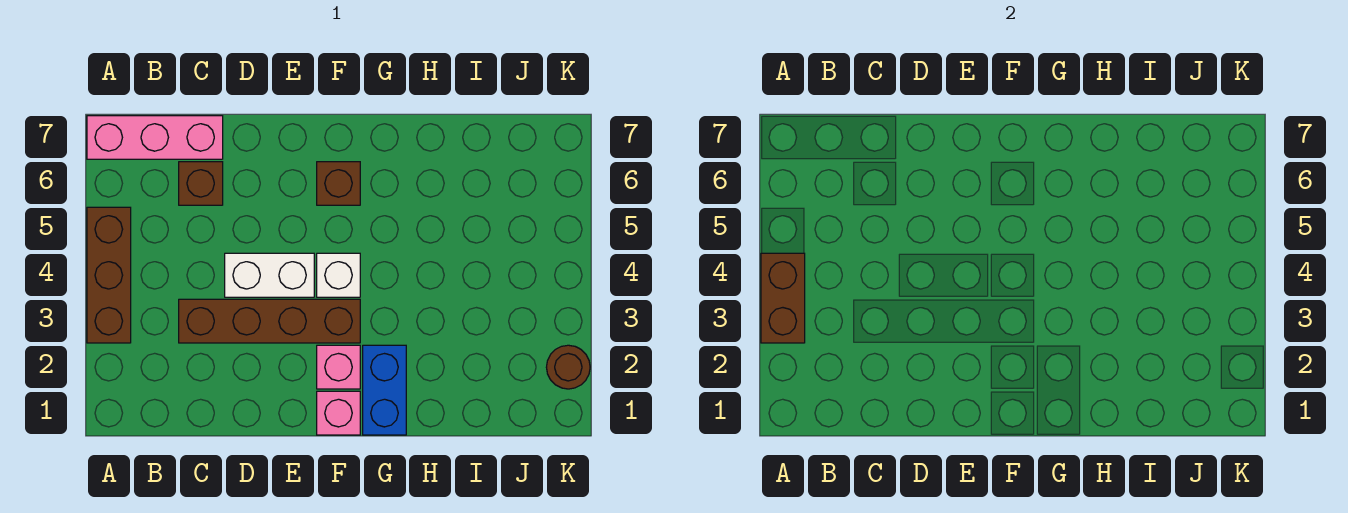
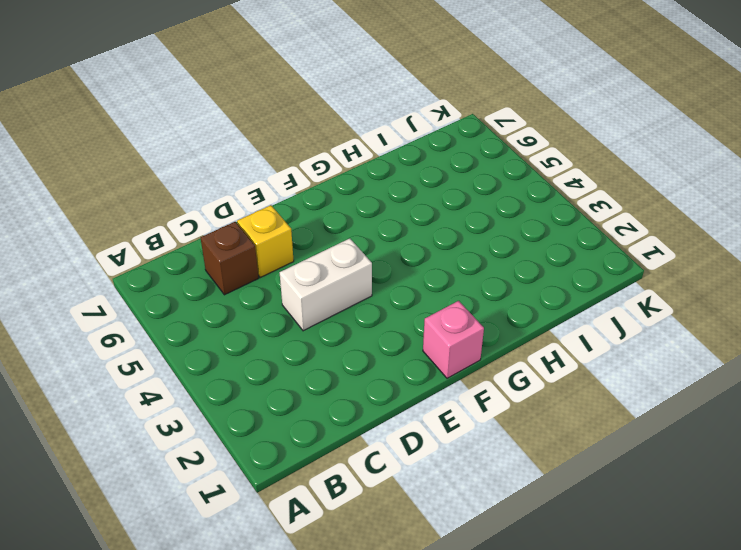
yellow brick D6 level 1 -> none
none -> brown brick A3:A5 level 1
none -> pink brick A7:C7 level 1
none -> brown brick C3:F3 level 1

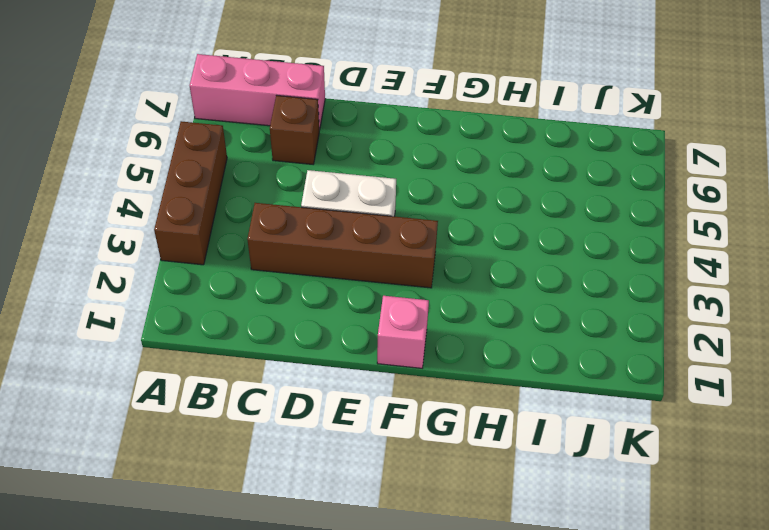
none -> pink brick F2 level 1
none -> white brick F4 level 1
none -> brown brick F6 level 1

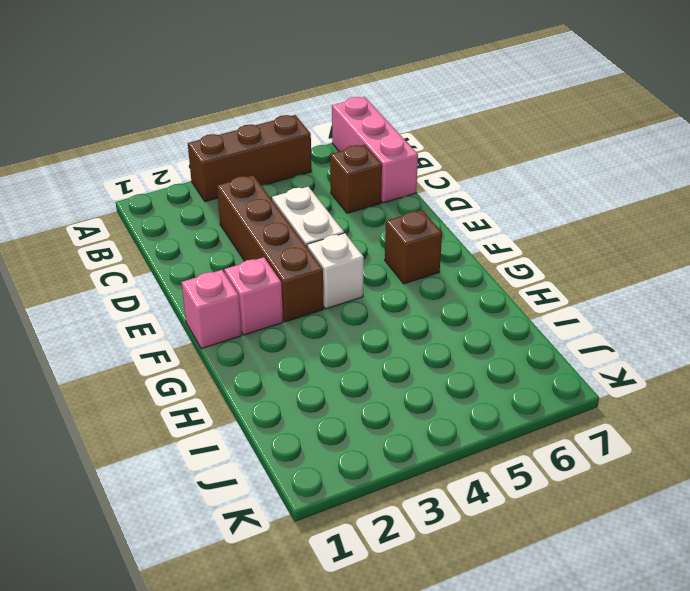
none -> blue brick G1:G2 level 1
none -> brown round brick K2 level 1
none -> brown brick A3:A4 level 2

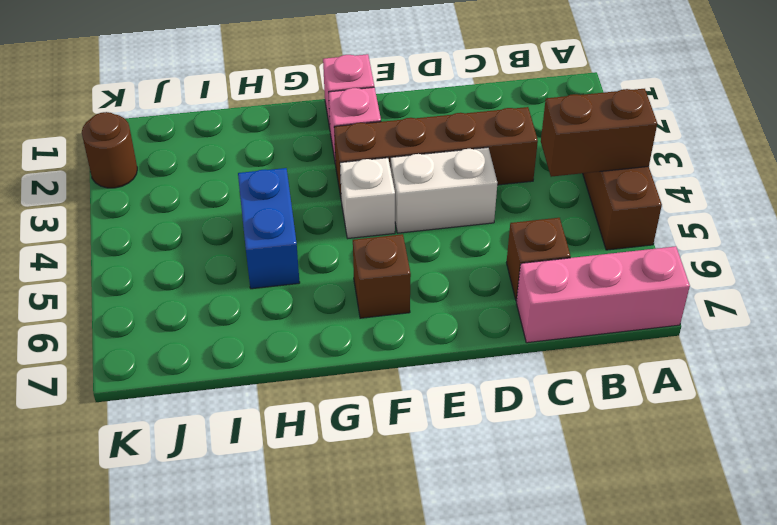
brown brick A4:B4 level 2 -> brown brick A3:A4 level 2
blue brick H4:H5 level 1 -> blue brick G1:G2 level 1

